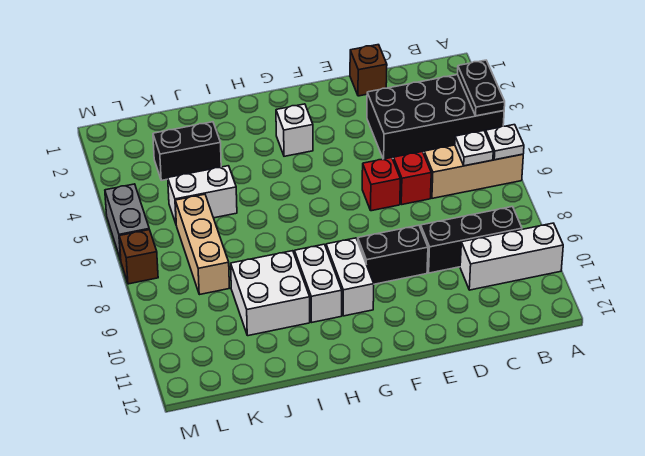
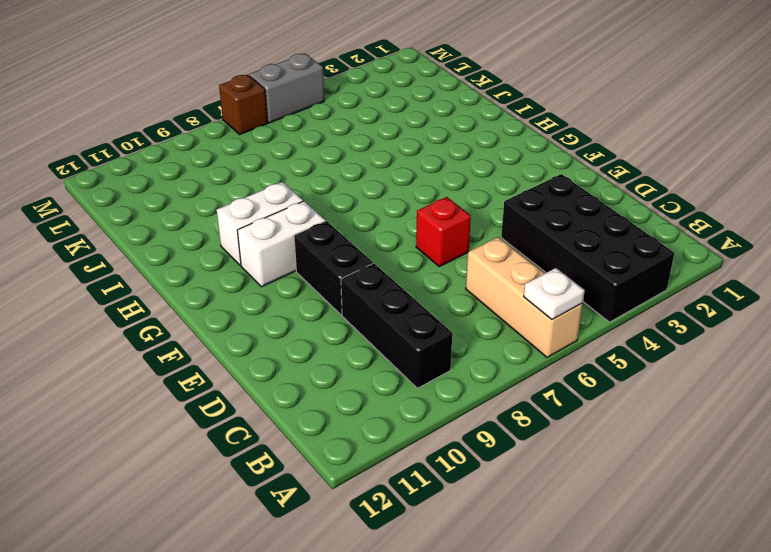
none -> white brick A10:C10 level 1
none -> brown brick D1 level 1
none -> red brick D6 level 1

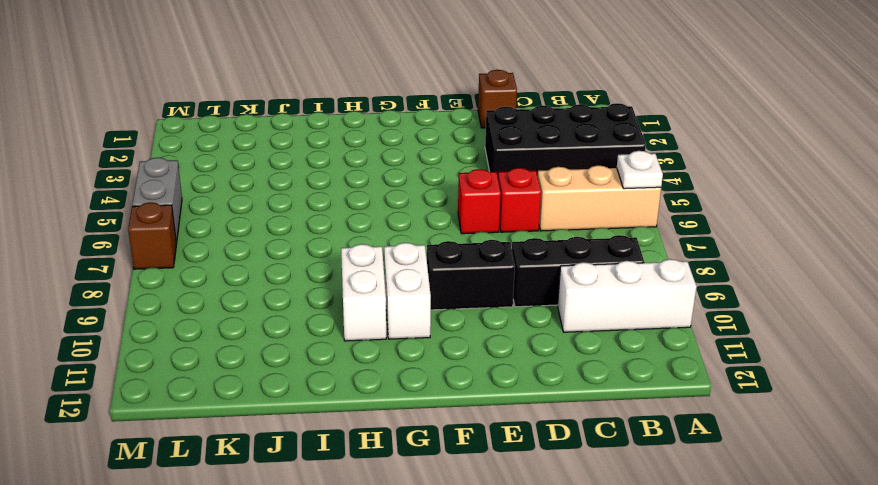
none -> white brick G3 level 1
none -> white brick I9:J10 level 1
none -> black brick J3:K3 level 1

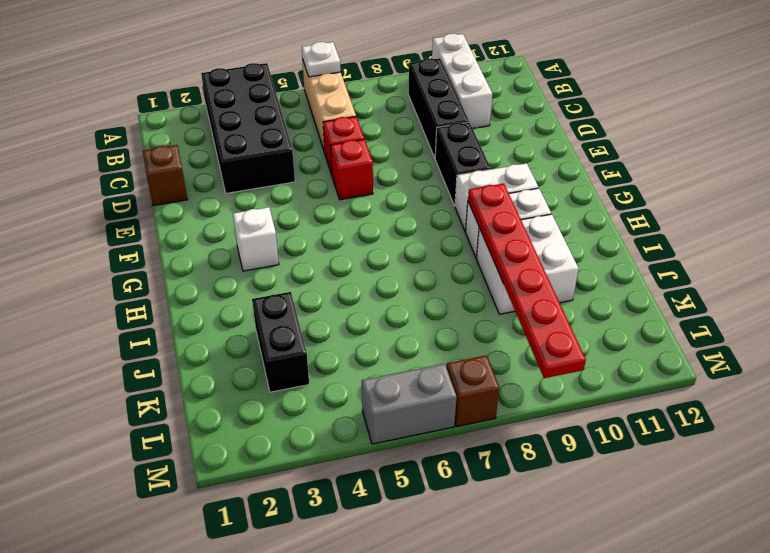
red plate H9:M9 level 2 -> none
none -> white brick J5:K5 level 1
none -> tan brick K6:K8 level 1
none -> black plate A3:A4 level 2

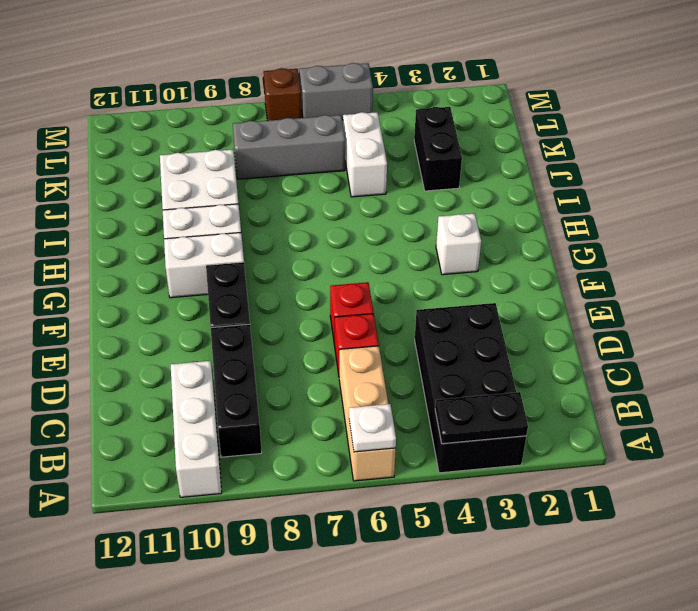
grey brick K6:K8 level 1 -> tan brick K6:K8 level 1
none -> brown brick D1 level 1
none -> white plate B6 level 2

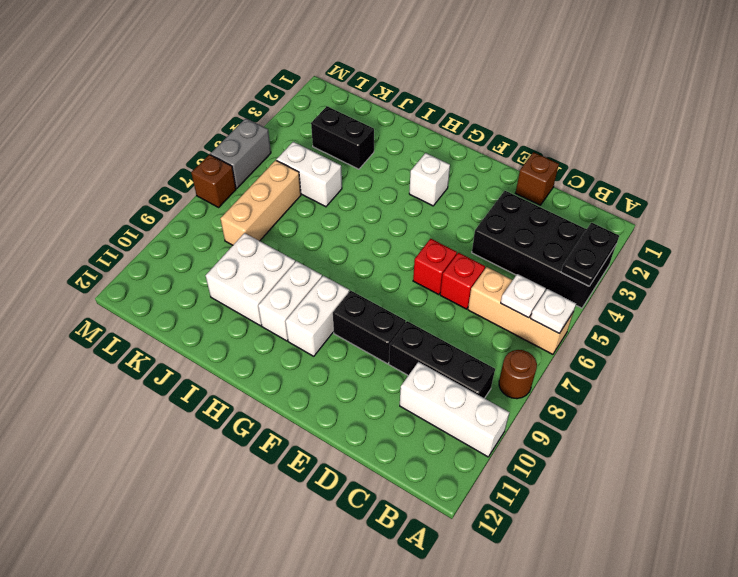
brown round brick A8 level 1 -> none

